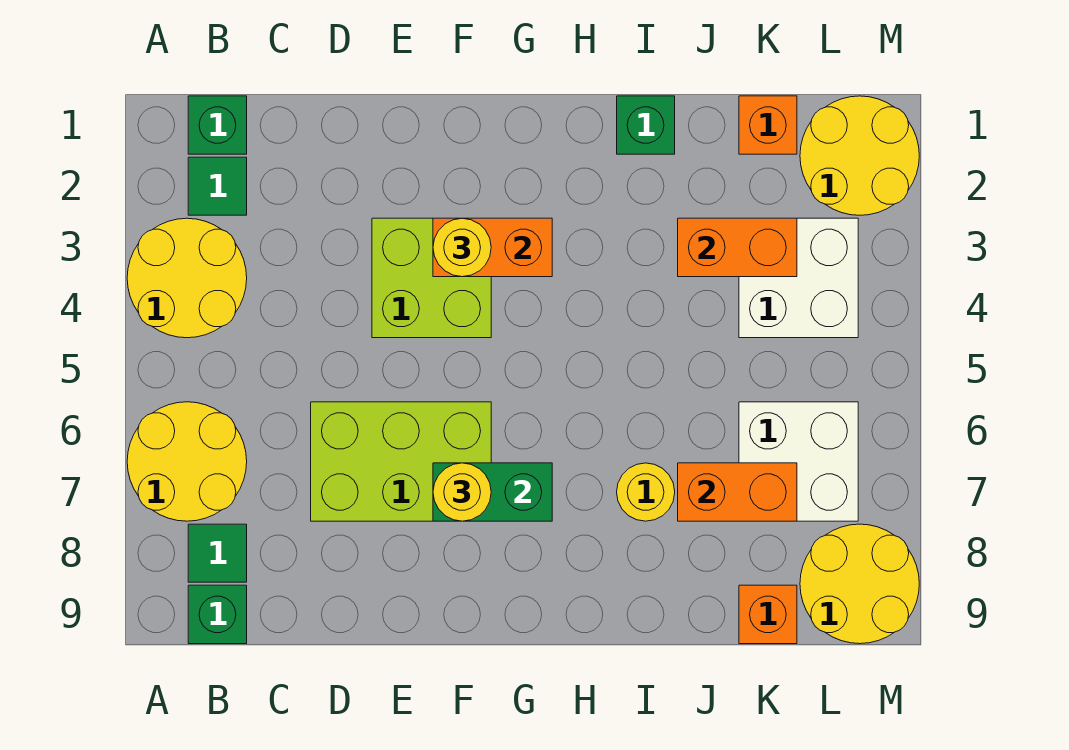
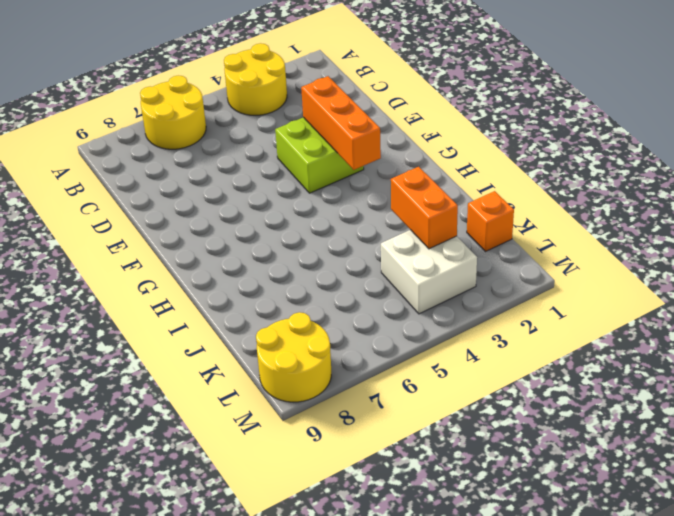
orange brick E3:G3 level 2 -> orange brick F3:G3 level 2
none -> green brick B1 level 1
none -> green tile B2 level 1
none -> green tile B8 level 1

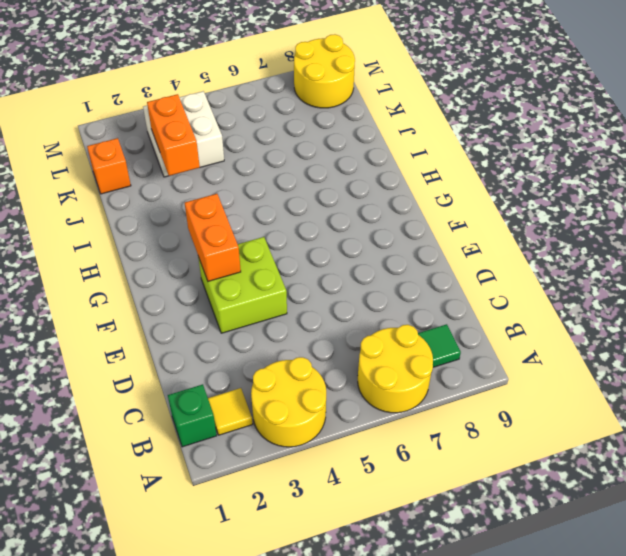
yellow tile B2 level 1 -> green tile B2 level 1
none -> green brick B9 level 1
none -> lime brick D6:F7 level 1
none -> green brick I1 level 1

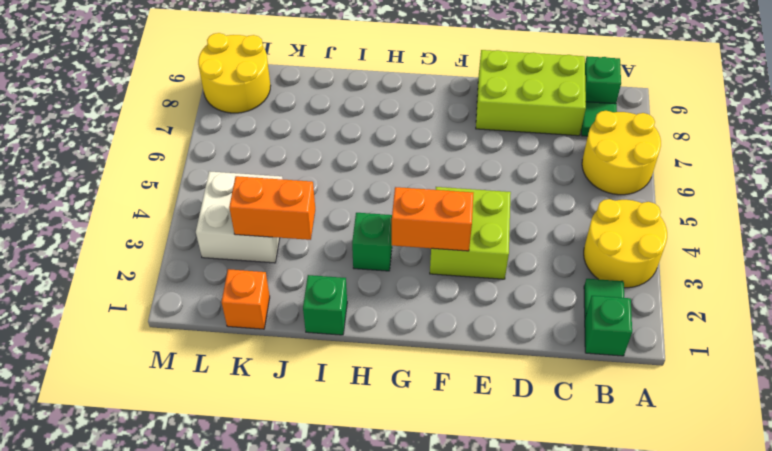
lime brick C8:E9 level 1 -> lime brick D6:F7 level 1
green brick H3 level 1 -> none
none -> yellow round brick I7 level 1
none -> white brick K6:L7 level 1
none -> orange brick K9 level 1

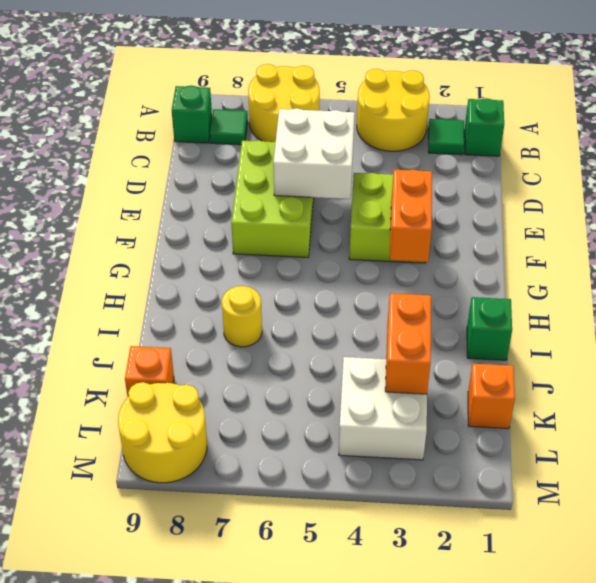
white brick D5:E6 level 2 -> white brick K6:L7 level 1
none -> yellow round brick L1:M2 level 1
none -> green brick F7:G7 level 2
none -> orange brick J7:K7 level 2

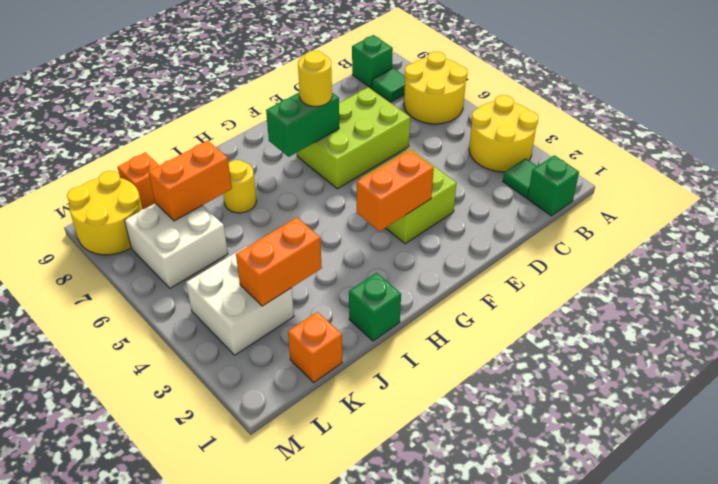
none -> yellow round brick L1:M2 level 1
none -> yellow round brick F3 level 3

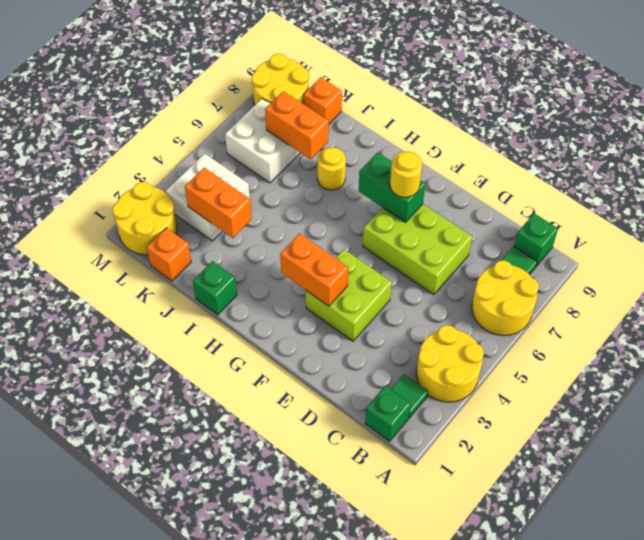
none -> yellow round brick F3 level 3

